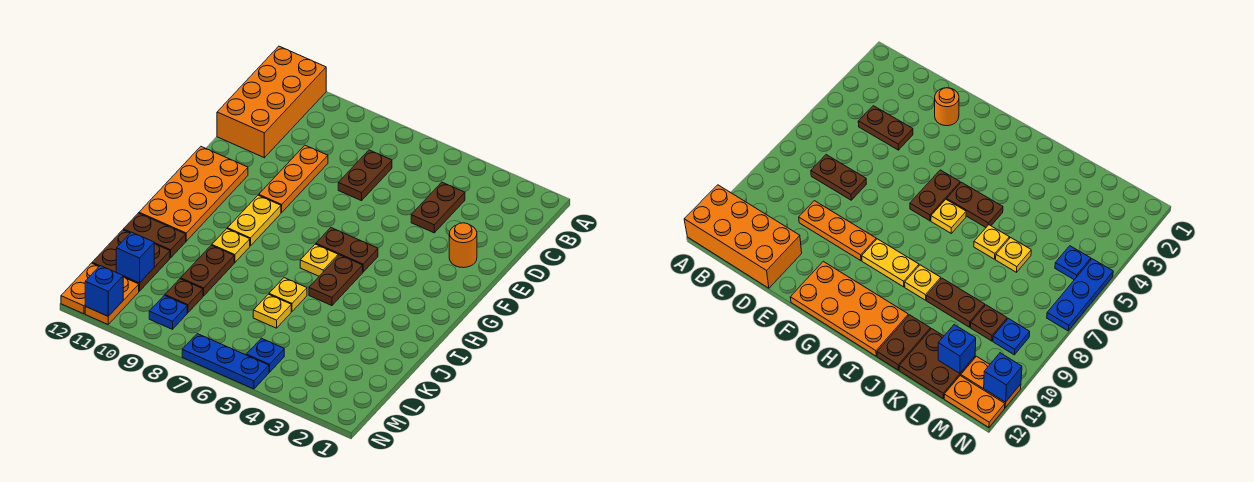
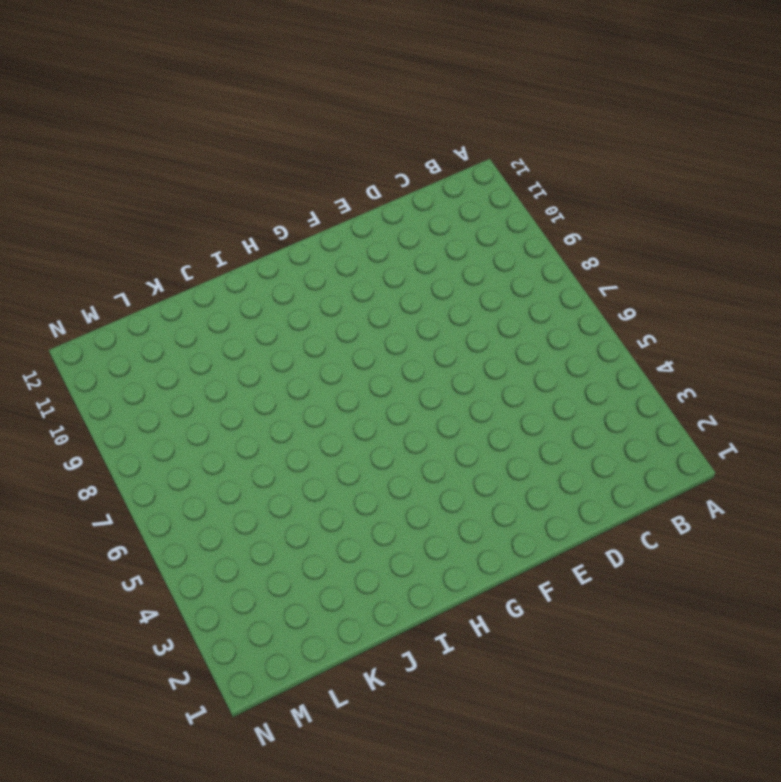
none -> orange brick A11:D12 level 1
none -> brown plate C4:D4 level 1
none -> brown plate C7:D7 level 1

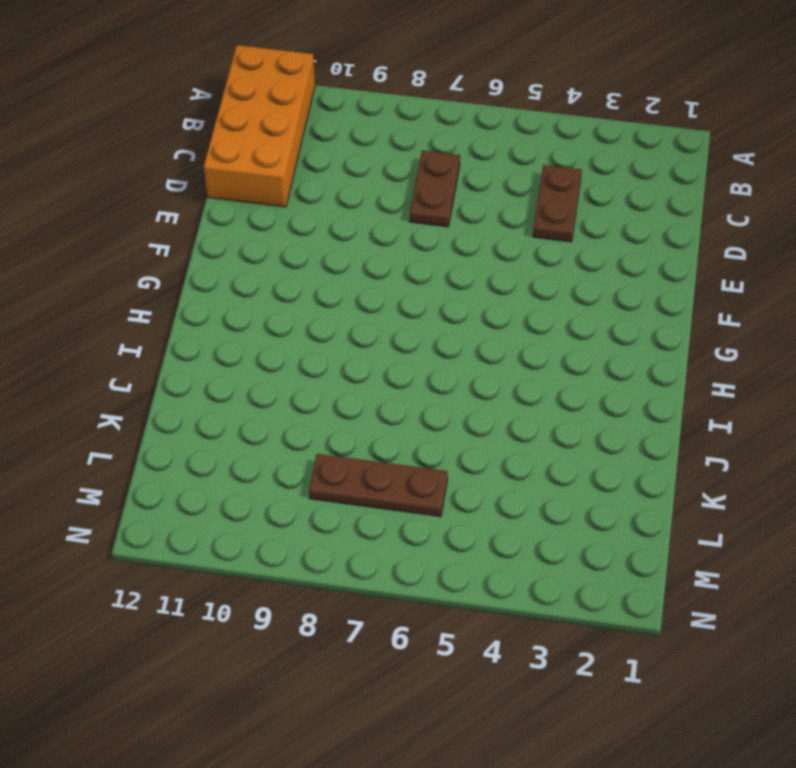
brown plate L6:L8 level 1 -> none
none -> orange plate D9:F9 level 1
none -> orange round brick E2 level 1
none -> orange plate F11:I12 level 1

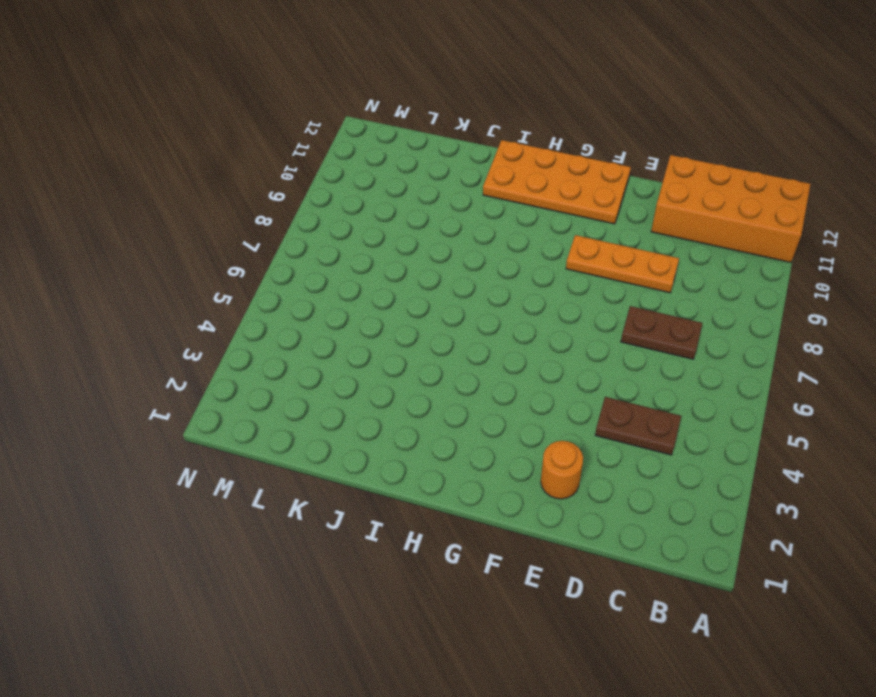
none -> brown plate G5:G6 level 1
none -> yellow plate G9:H9 level 1
none -> brown plate H5:I5 level 1

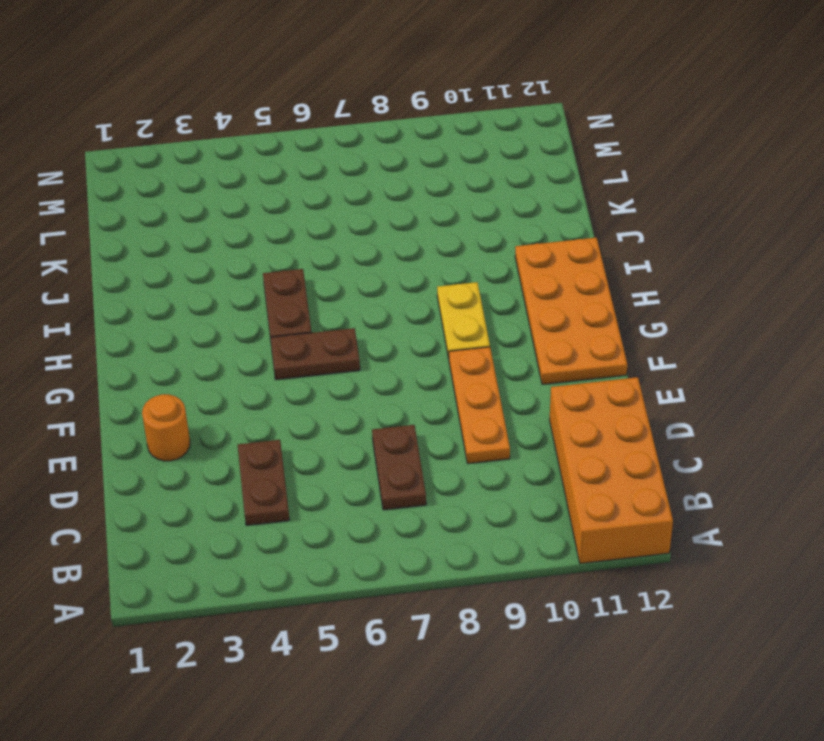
none -> yellow plate H6 level 1
none -> yellow plate I9 level 1
none -> yellow plate J6 level 1

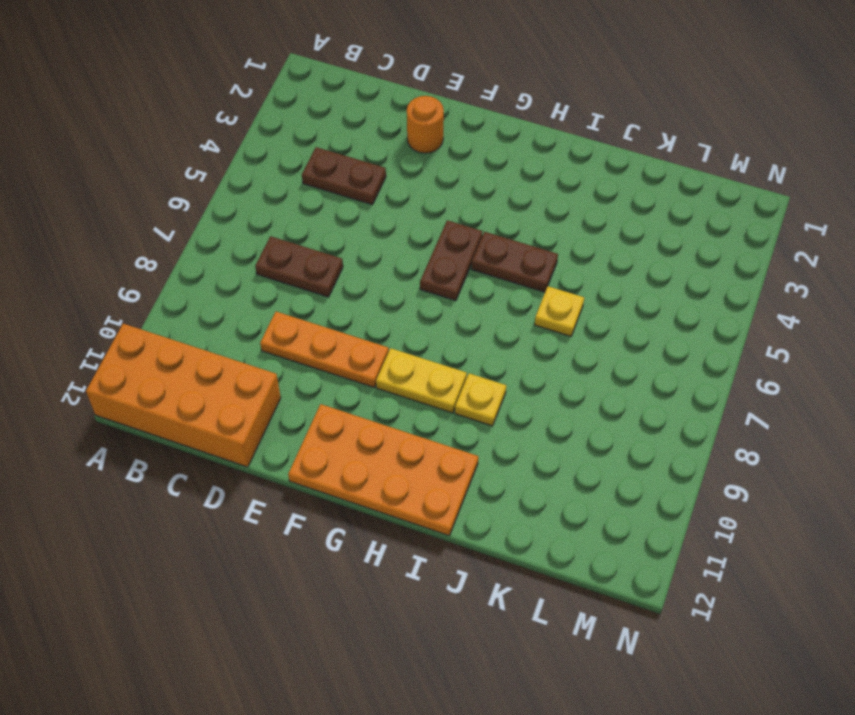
none -> yellow plate H6 level 1
none -> brown plate J9:K9 level 1
none -> brown plate J11:J12 level 1

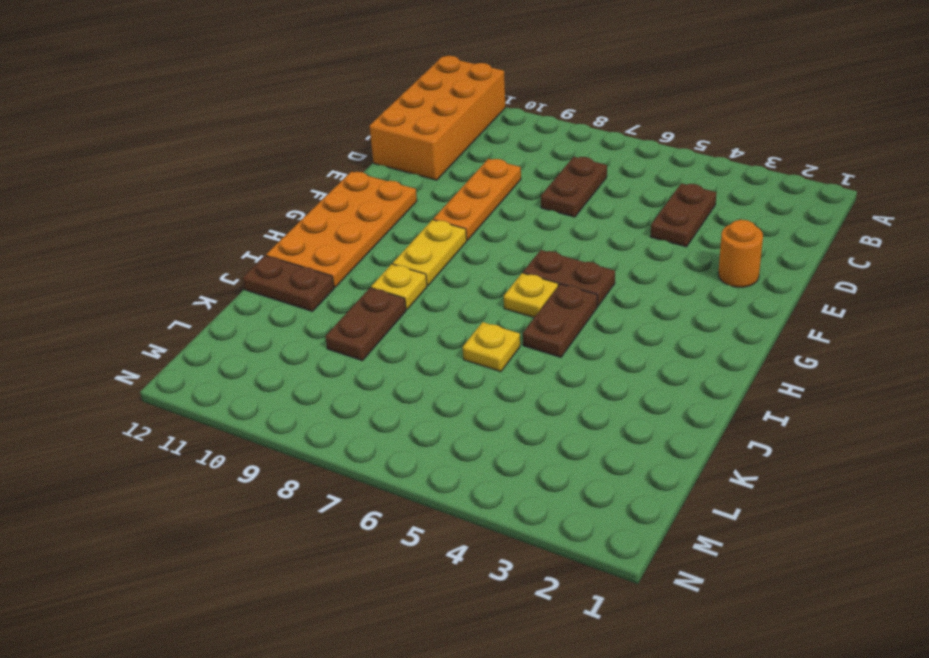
none -> yellow plate K6 level 1
none -> brown plate K11:L12 level 1
none -> brown plate L9 level 1

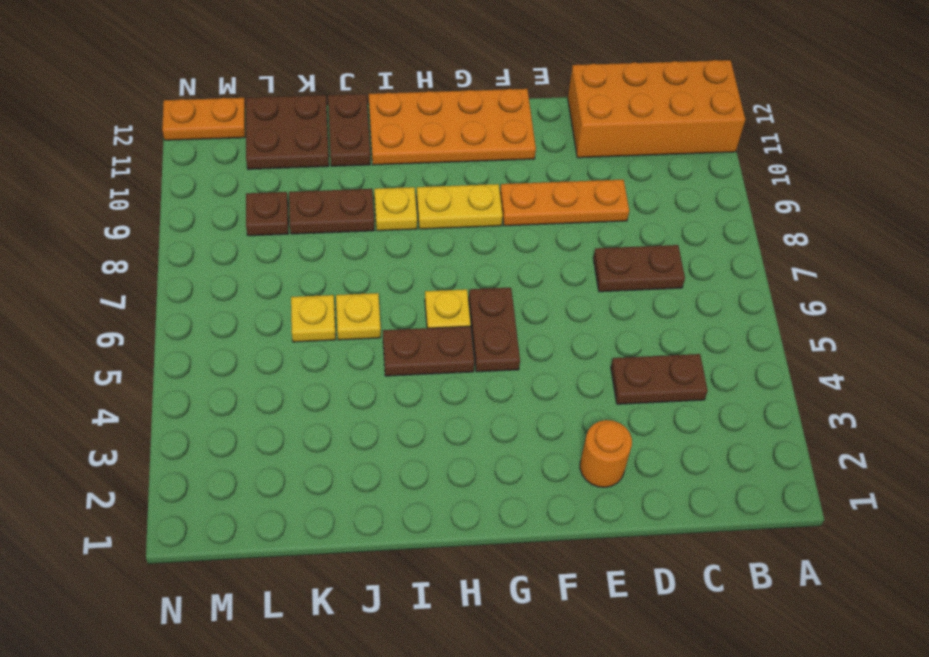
none -> blue plate M5 level 1
none -> blue plate M9 level 1
none -> orange plate M11:N11 level 1

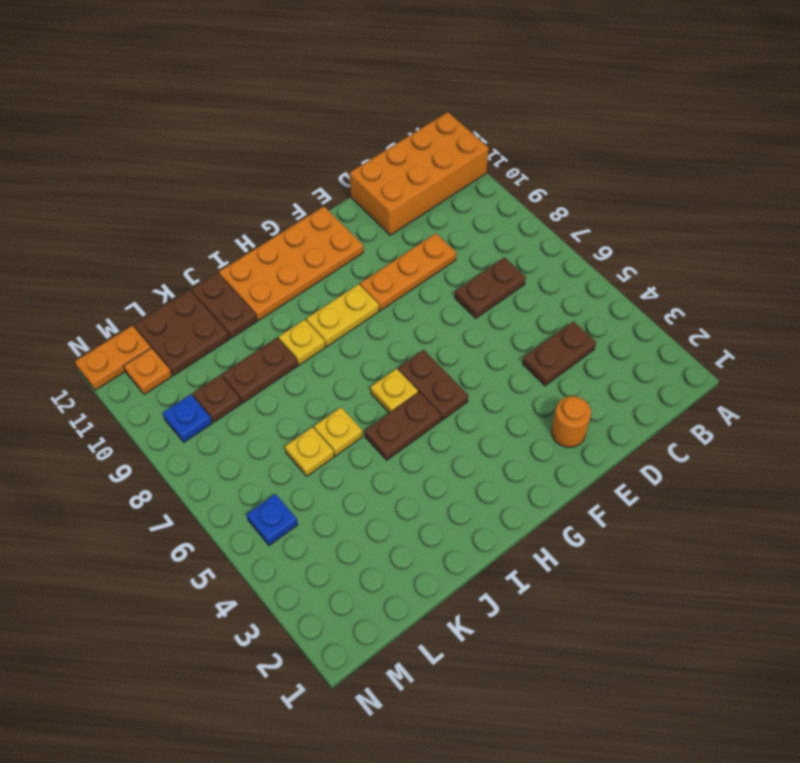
orange plate M11 level 1 -> orange plate M11:N11 level 1
none -> blue plate N5:N7 level 1
none -> blue brick L11 level 2
none -> blue brick N11 level 2

